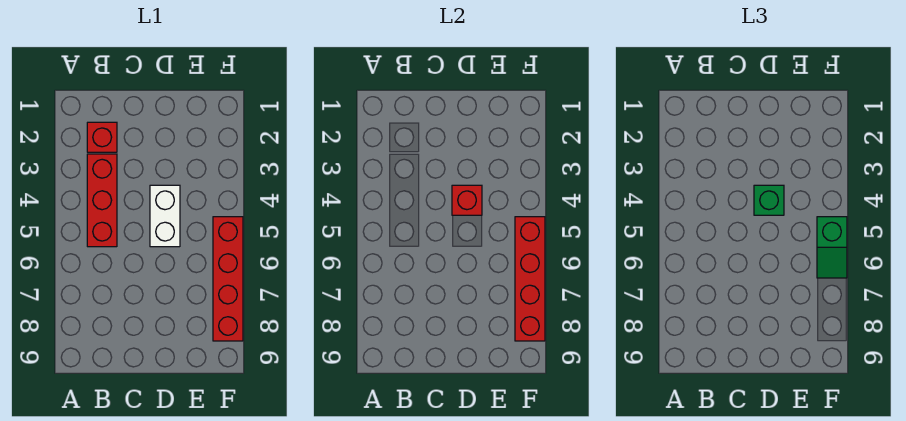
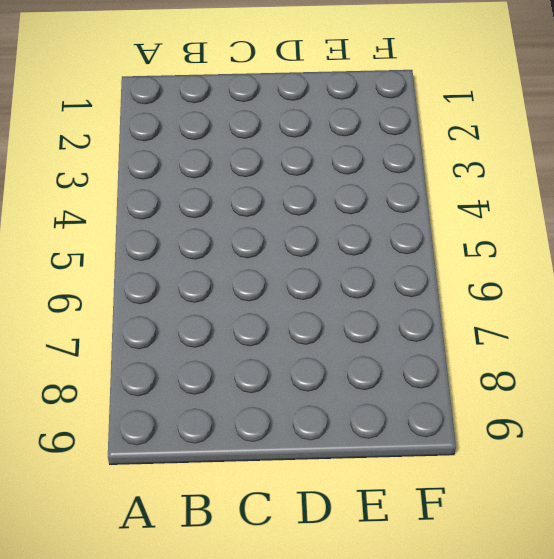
none -> red brick B2 level 1
none -> red brick B3:B5 level 1

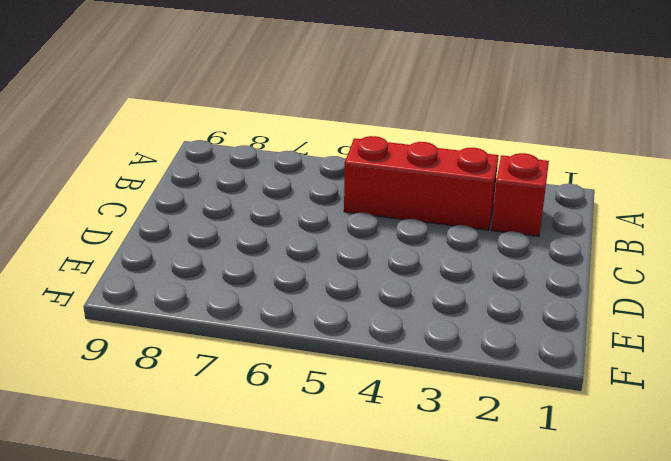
none -> white brick D4:D5 level 1
none -> red brick F5:F8 level 1

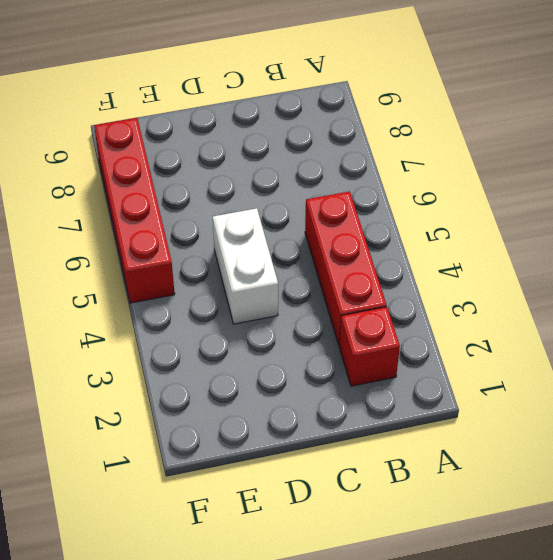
none -> red brick D4 level 2
none -> red brick F5:F8 level 2

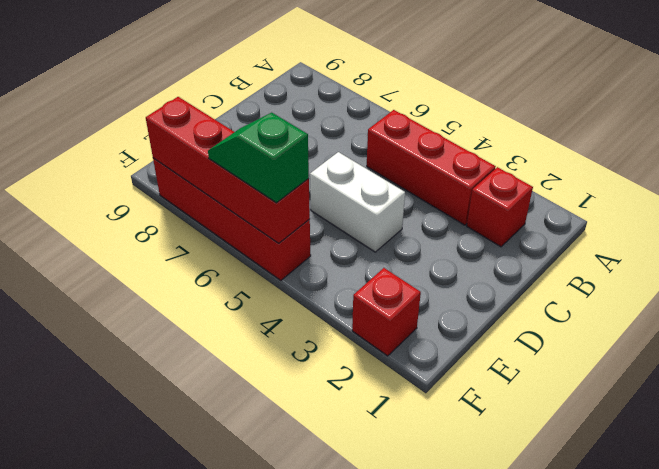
red brick F2 level 1 -> red brick D4 level 2
none -> green brick D4 level 3

